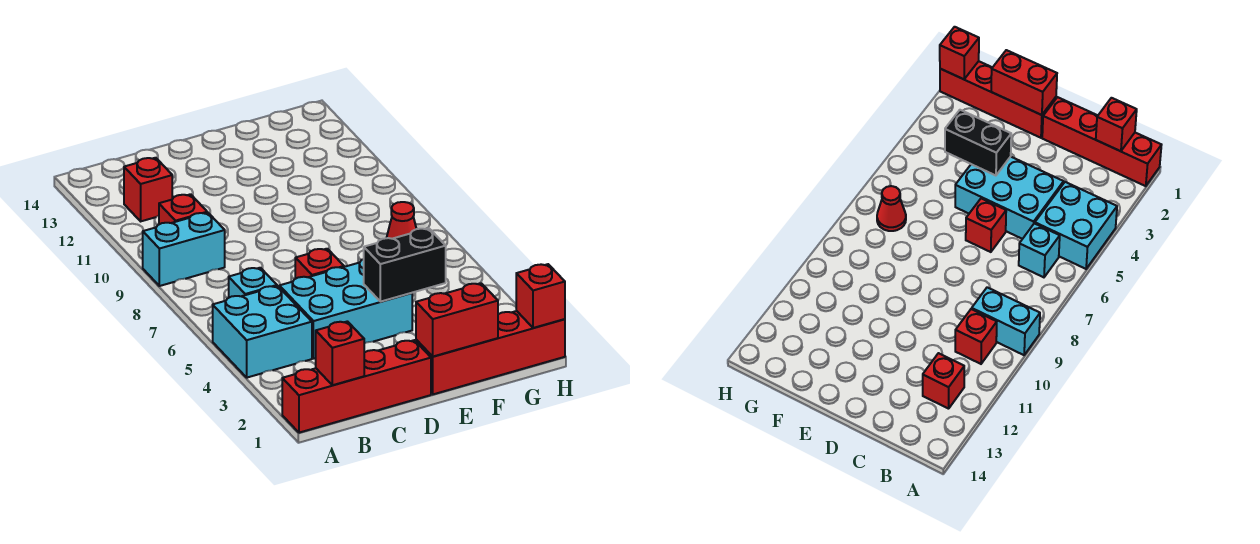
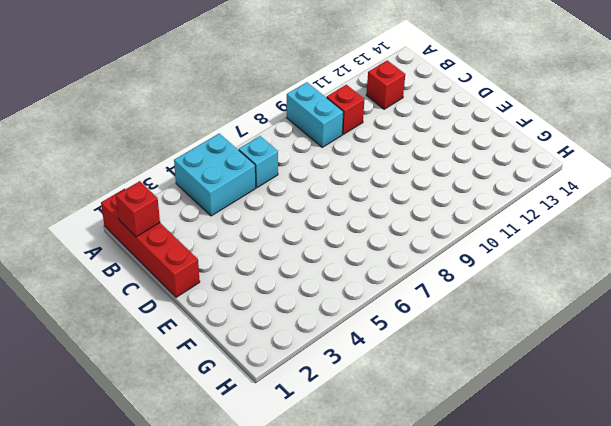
none -> cyan brick C4:E5 level 1
none -> red brick D6 level 1
none -> red brick E1:H1 level 1

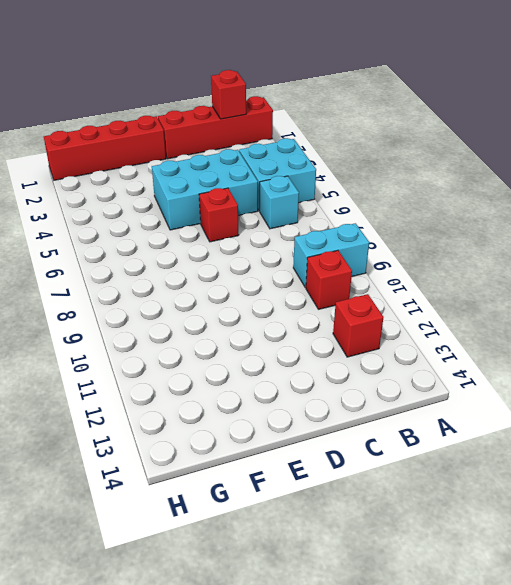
none -> red cone G7 level 1
none -> red brick E1:F1 level 2
none -> black brick E4:F4 level 2

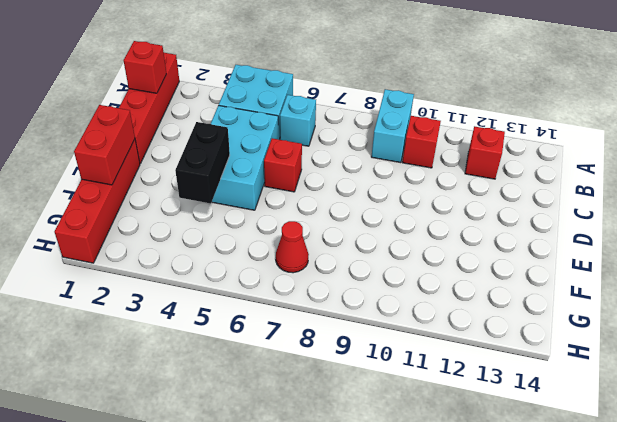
none -> red brick H1 level 2

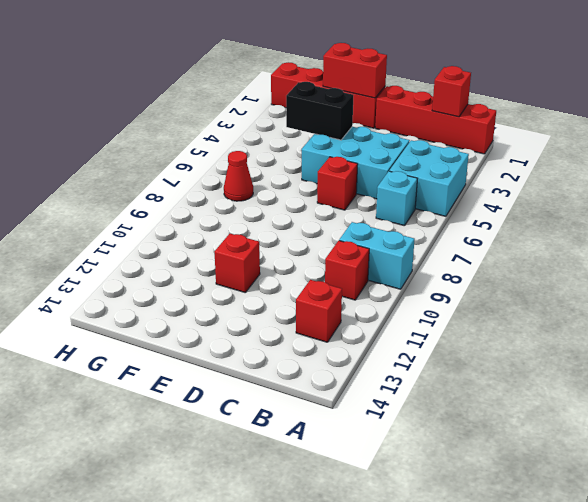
red brick E11 level 1 -> red brick H1 level 2

